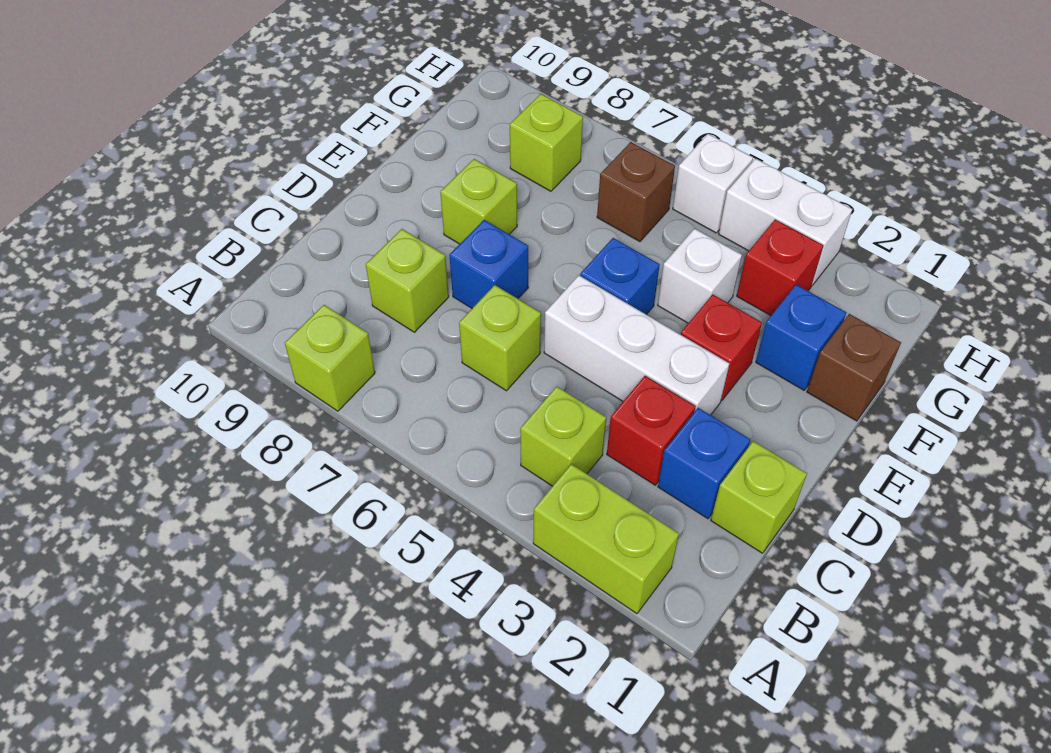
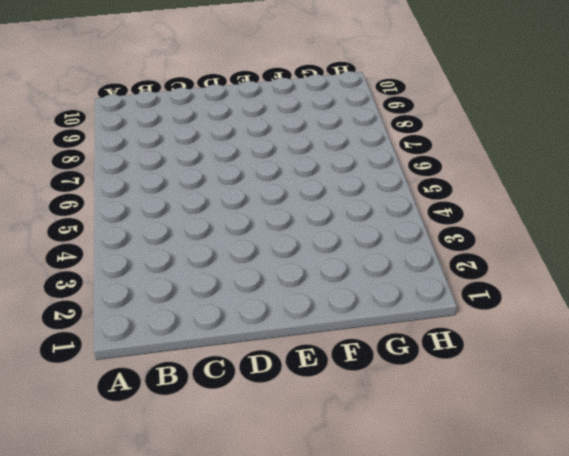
none -> lime brick A2:A3 level 1
none -> lime brick A8 level 1
none -> lime brick B4 level 1

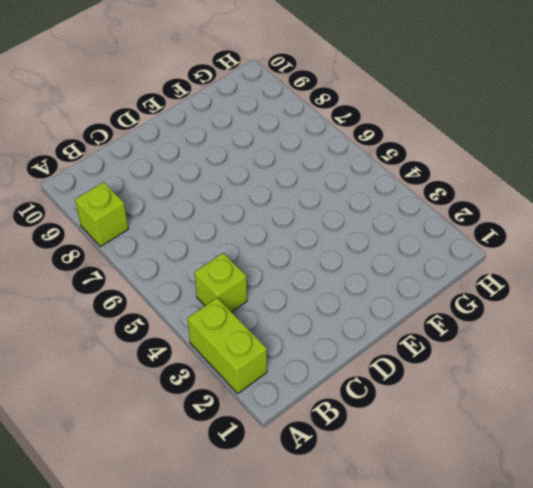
none -> lime brick C1 level 1
none -> blue brick C2 level 1
none -> red brick C3 level 1

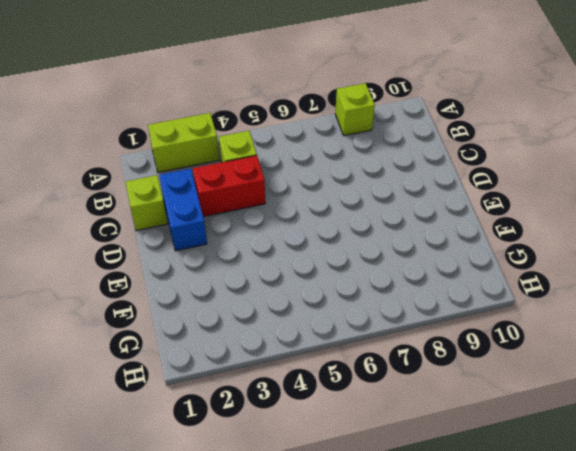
blue brick C2:D2 level 1 -> blue brick C2 level 1
red brick C3:C4 level 1 -> red brick C3 level 1
none -> lime brick C6 level 1
none -> lime brick C8 level 1
none -> white brick D3:D5 level 1

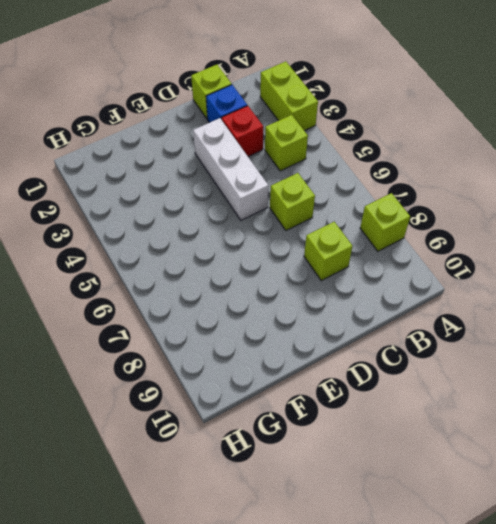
none -> blue brick D7 level 1
none -> red brick E3 level 1
none -> blue brick E5 level 1

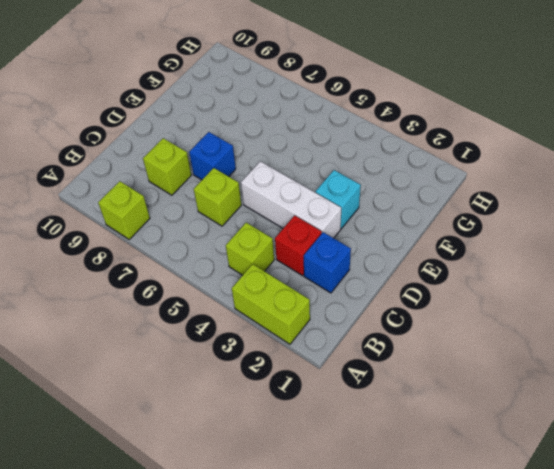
cyan brick E3 level 1 -> red brick E3 level 1
none -> lime brick C1 level 1
none -> blue brick E5 level 1
none -> lime brick E8 level 1

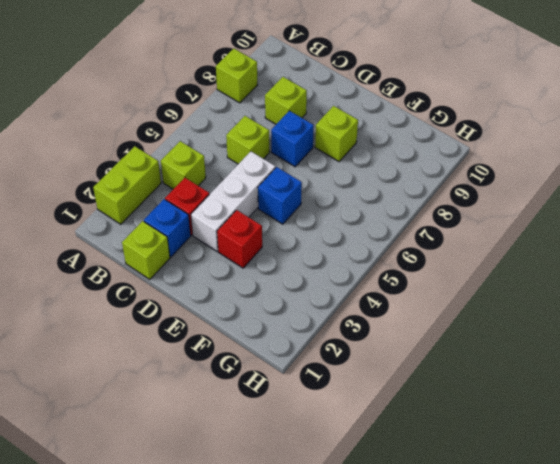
none -> brown brick F1 level 1
none -> blue brick F2 level 1
none -> white brick F4 level 1

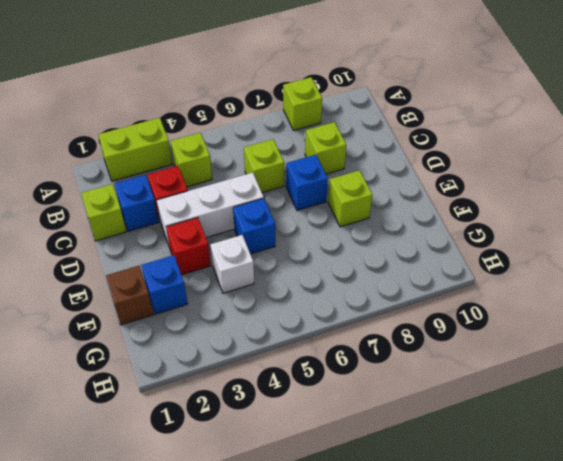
none -> red brick G3 level 1
none -> brown brick G6 level 1
none -> lime brick G8 level 1

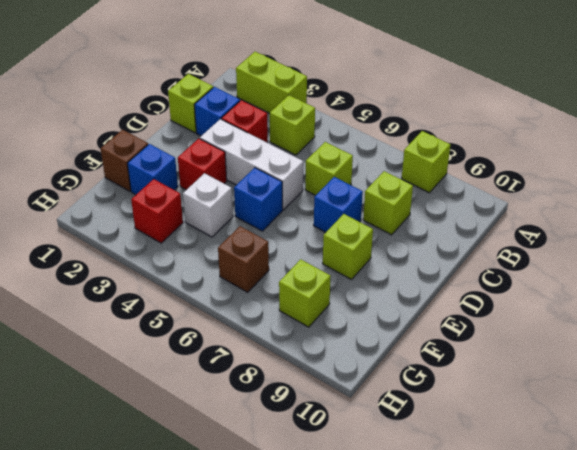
none -> white brick H3:H4 level 1
none -> white brick H5 level 1

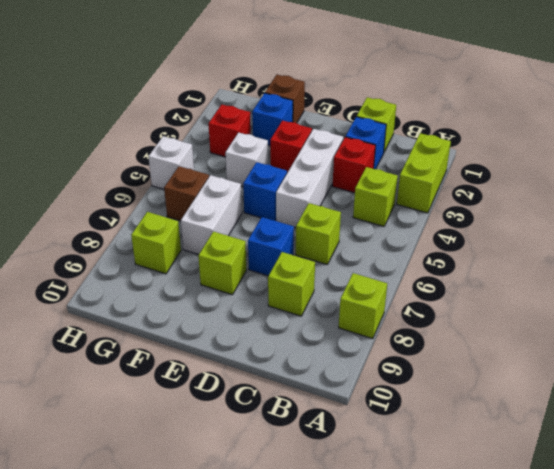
white brick F6:F7 level 1 -> white brick H3:H4 level 1

